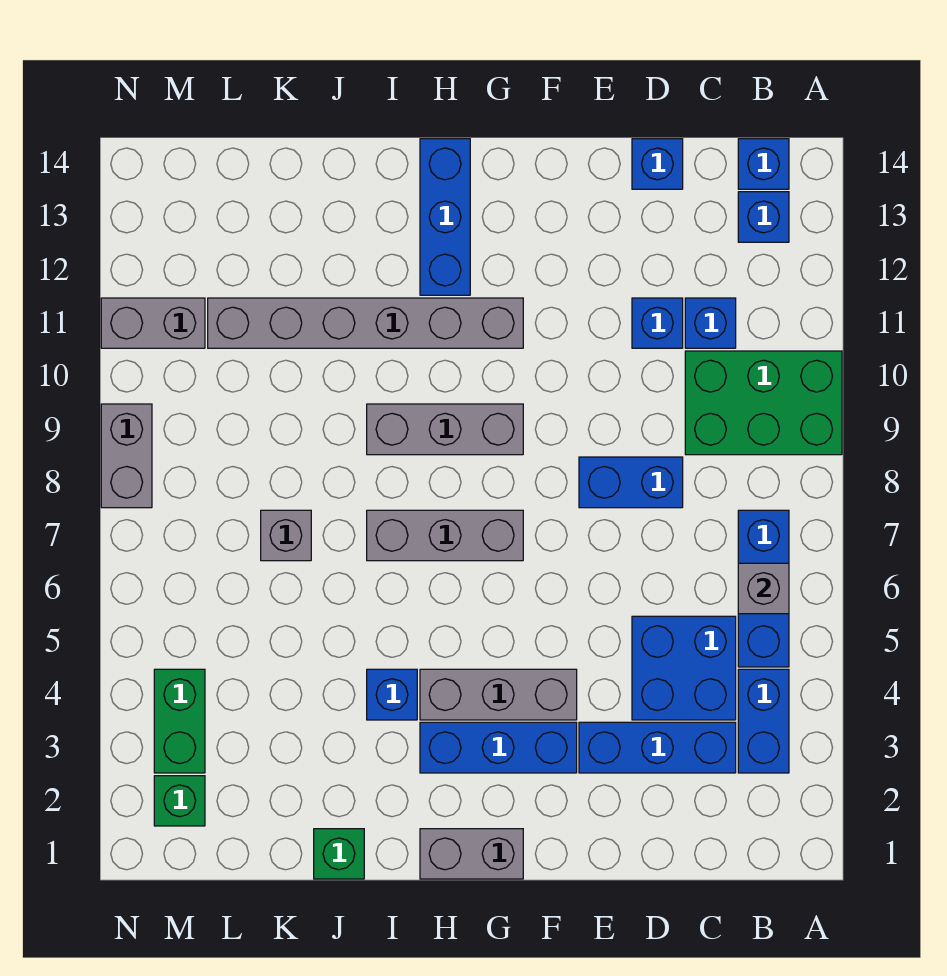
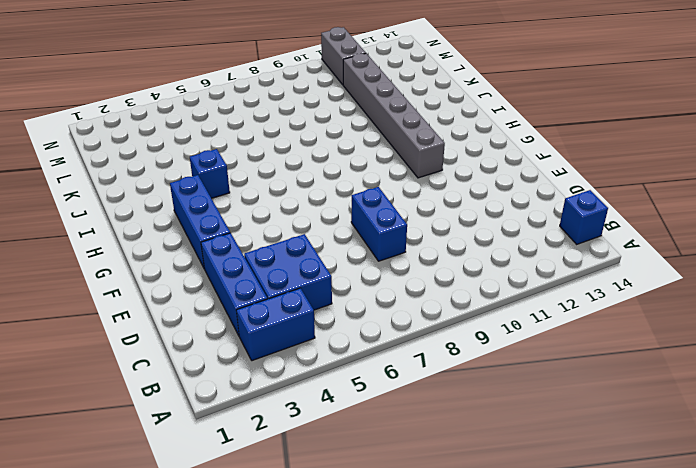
none -> green brick A9:C10 level 1
none -> blue brick B5:B7 level 1
none -> blue brick B13 level 1

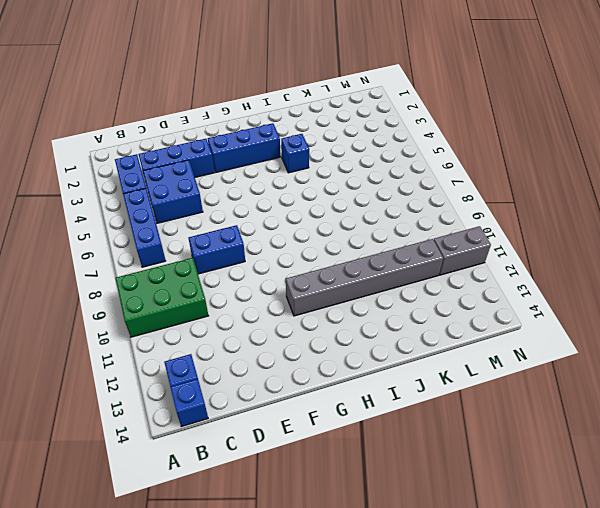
none -> blue brick C11 level 1
none -> blue brick D11 level 1
none -> blue brick D14 level 1

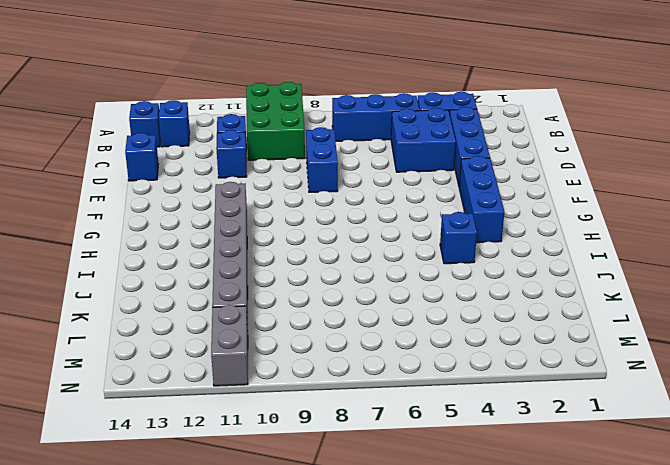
none -> grey brick F4:H4 level 1
none -> grey brick G1:H1 level 1
none -> grey brick G7:I7 level 1

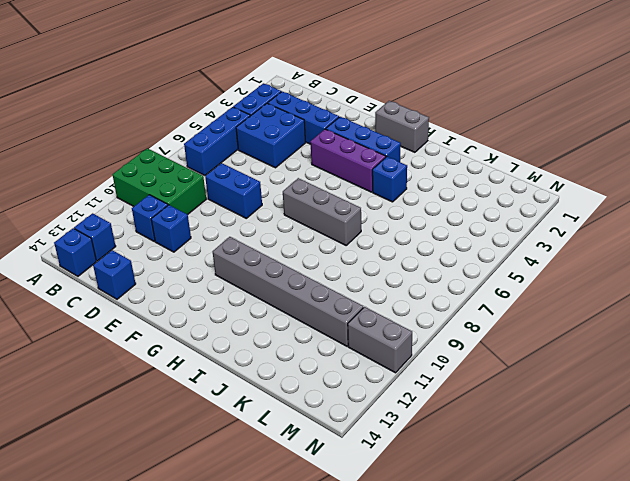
purple brick F4:H4 level 1 -> grey brick F4:H4 level 1
none -> grey brick G9:I9 level 1
none -> blue brick H12:H14 level 1
none -> green brick J1 level 1

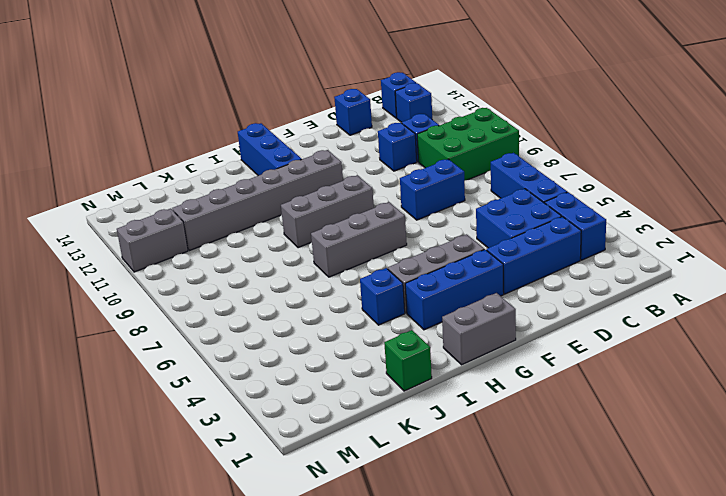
none -> grey brick K7 level 1
none -> green brick M2 level 1
none -> green brick M3:M4 level 1

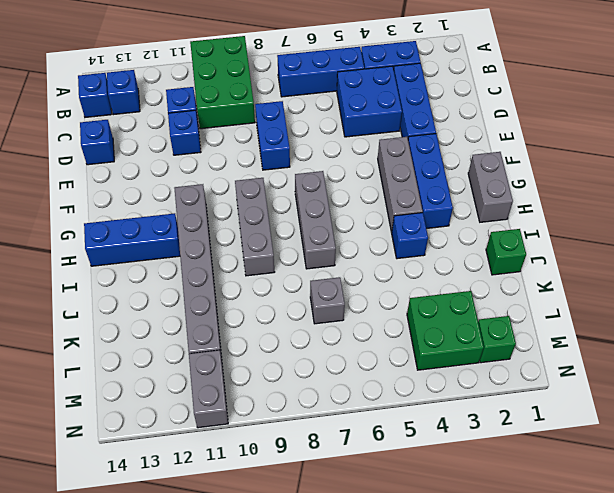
green brick L3:M4 level 1 -> green brick M3:M4 level 1
none -> grey brick N8:N9 level 1
none -> grey brick B6 level 2

